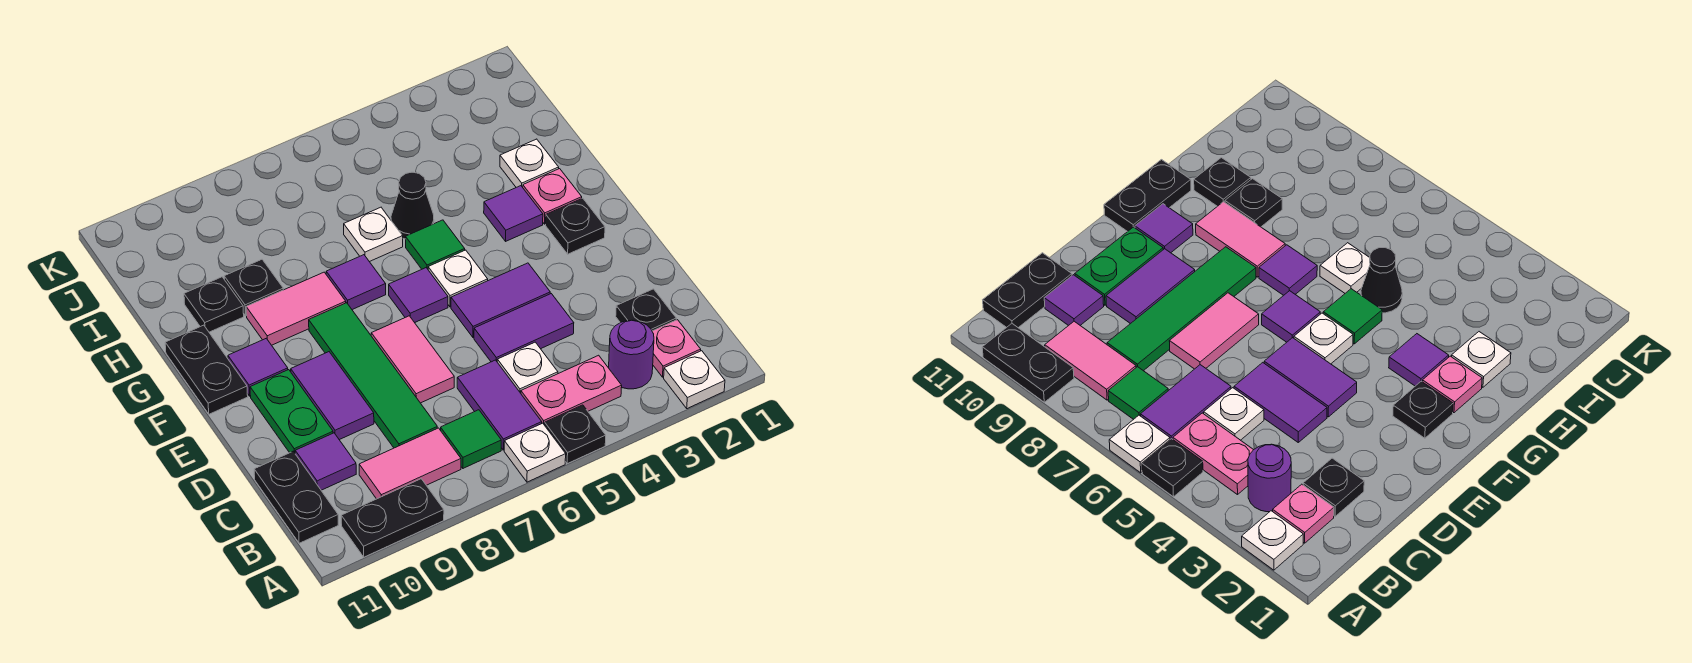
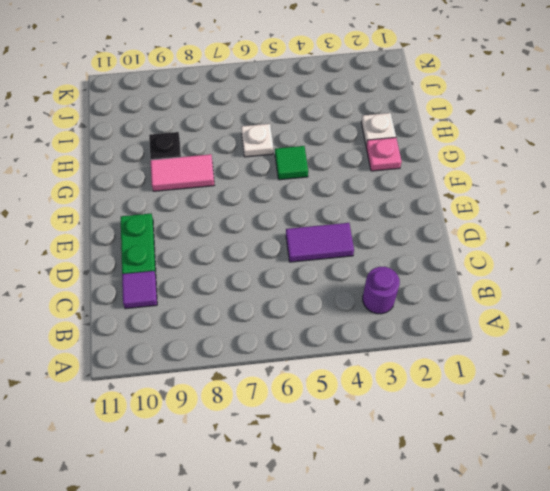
none -> white plate A2 level 1
none -> black plate A5 level 1
none -> white plate A6 level 1
none -> black plate A9:A10 level 1

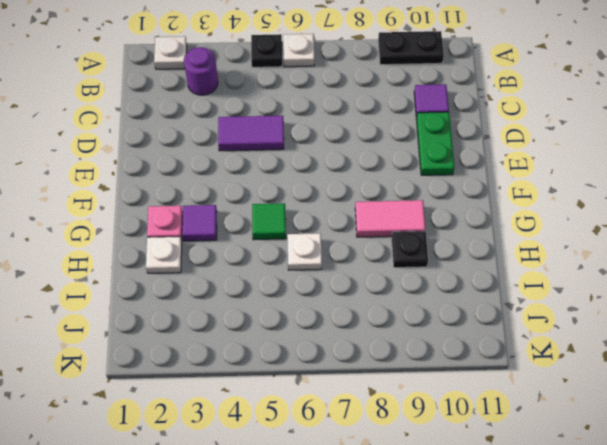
none -> pink plate B2 level 1
none -> pink plate B4:B5 level 1
none -> purple tile B6:C6 level 1
none -> green tile B7 level 1

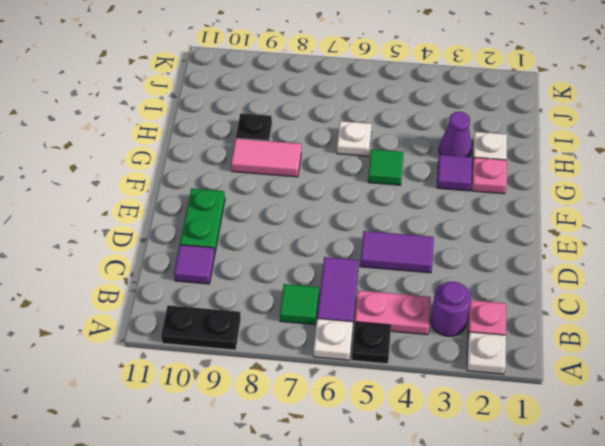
purple cone H3 level 1 -> none
none -> pink tile B8:B9 level 1
none -> black plate B11:C11 level 1
none -> black plate C2 level 1
none -> white plate C5 level 1

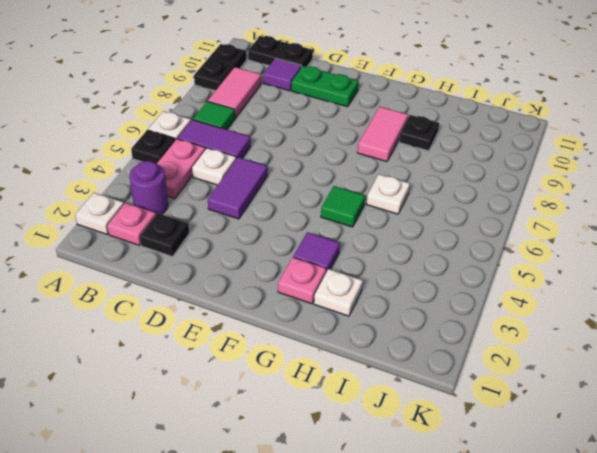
none -> green tile C8:F8 level 1
none -> pink tile D7:E7 level 1
none -> purple tile D9:E9 level 1
none -> purple tile E4:E5 level 1

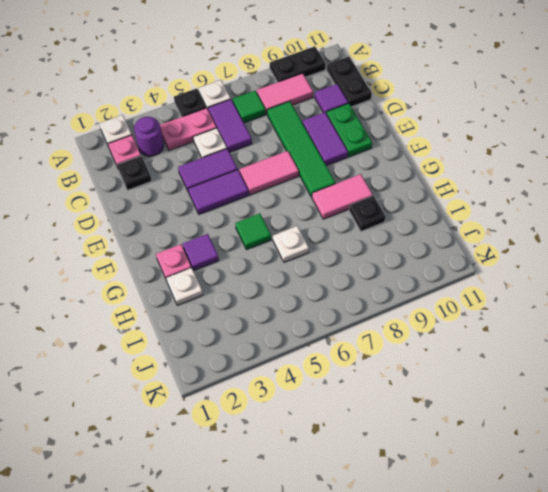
pink tile E6:E7 level 1 -> pink tile D7:E7 level 1
none -> black plate F2 level 1
none -> white plate F5 level 1
none -> purple tile F6 level 1
none -> purple tile F10 level 1

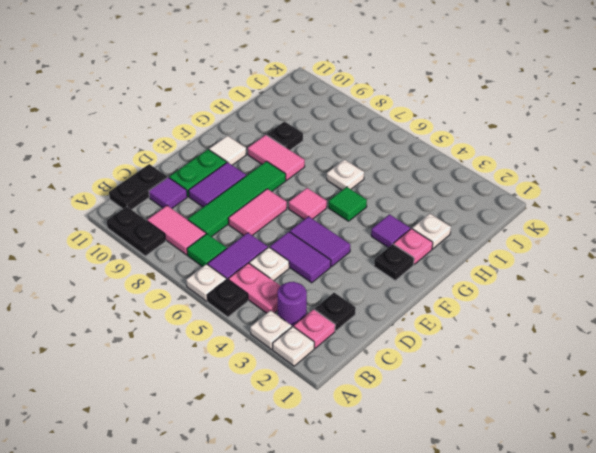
white plate A3 level 1 -> white plate F5 level 1
pink tile F6 level 1 -> purple tile F6 level 1
white tile F10 level 1 -> purple tile F10 level 1
none -> black plate F11:G11 level 1
none -> purple tile G7 level 1
none -> black cone H5 level 1
none -> black plate H10 level 1

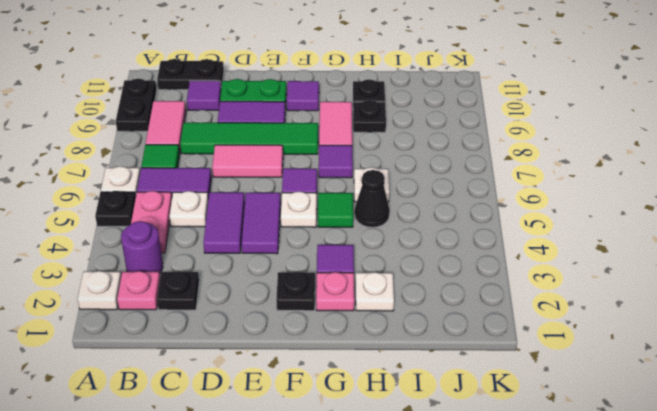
none -> black plate F11:G11 level 1

